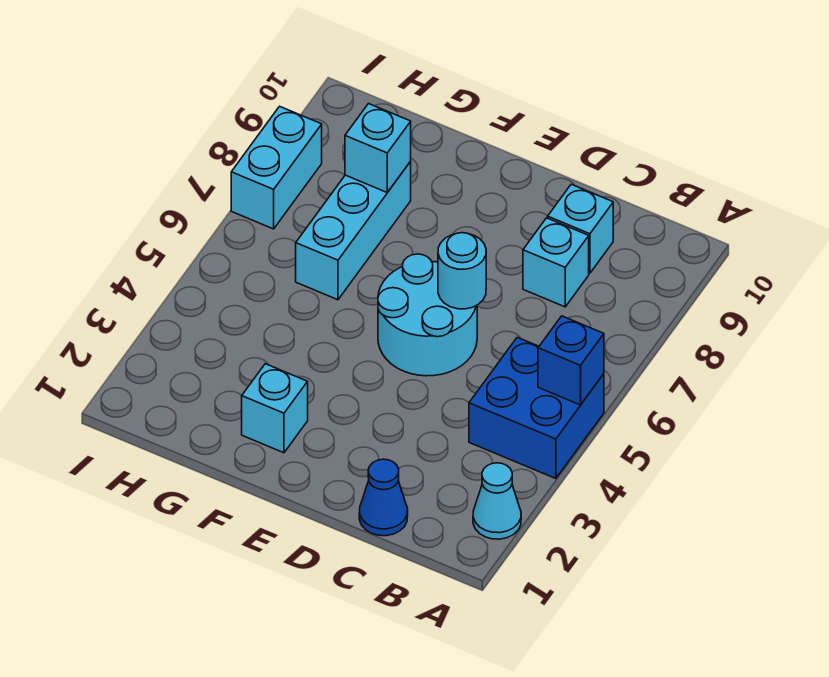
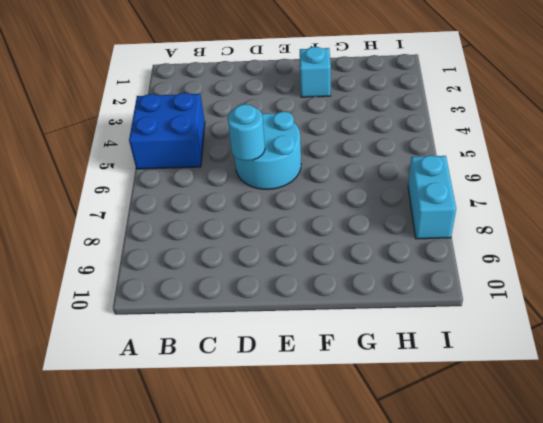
none -> cyan cone A2 level 1
none -> blue cone C1 level 1
none -> cyan brick C8 level 1

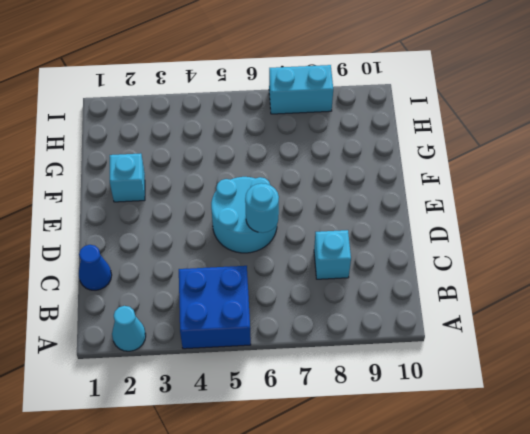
none -> cyan brick C9 level 1
none -> cyan brick G6:G8 level 1
none -> blue brick A5 level 2

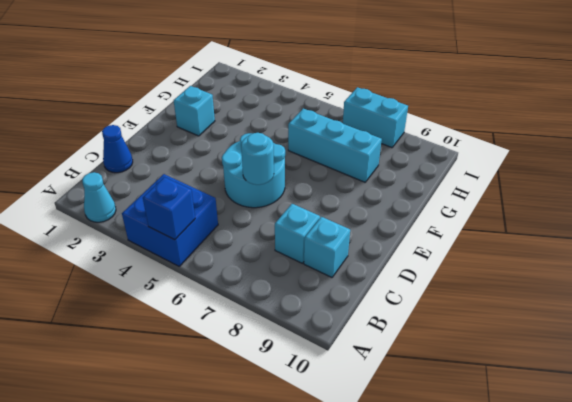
none -> cyan brick G8 level 2

